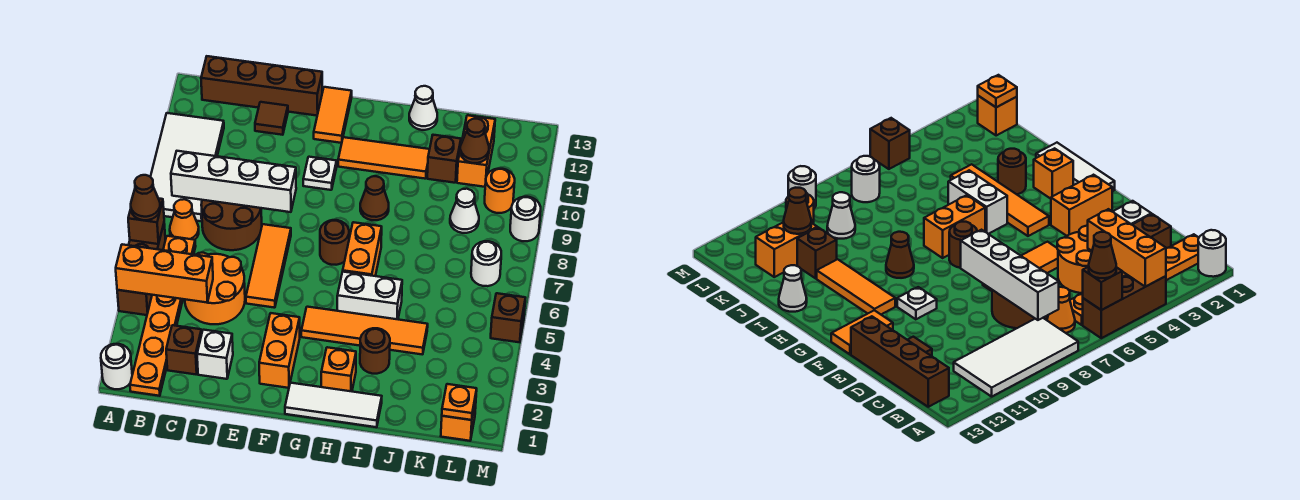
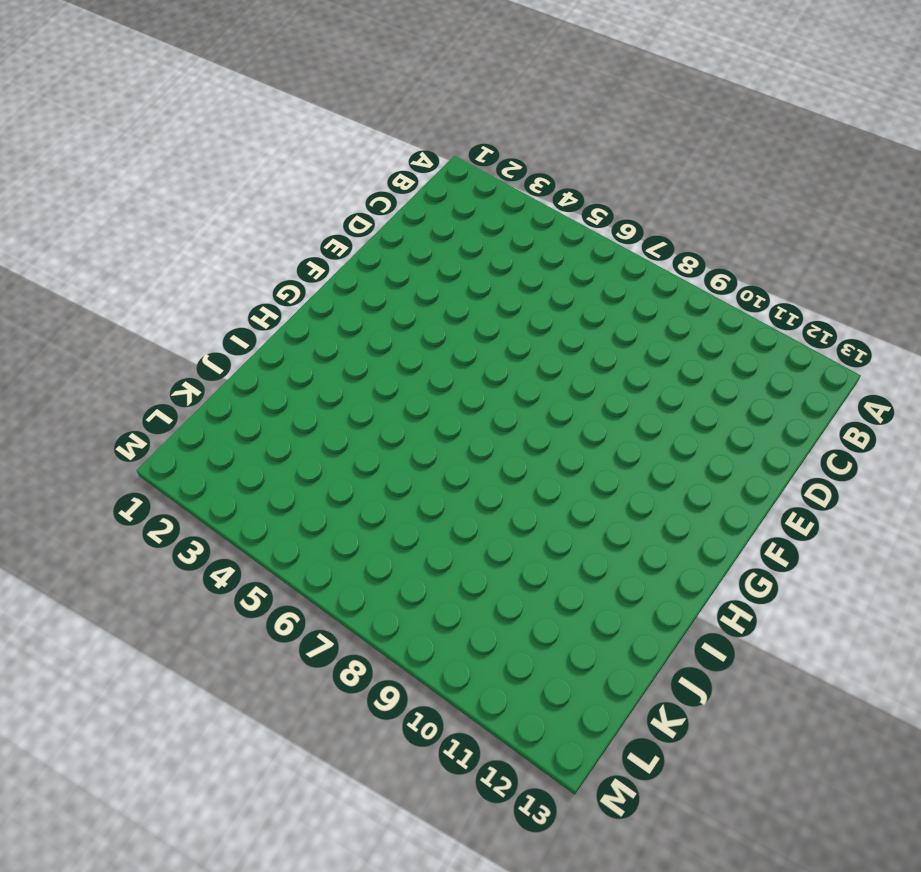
none -> white round brick A1 level 1
none -> brown brick A4:A6 level 1
none -> white tile A8:B11 level 1
none -> orange plate B1:B6 level 1

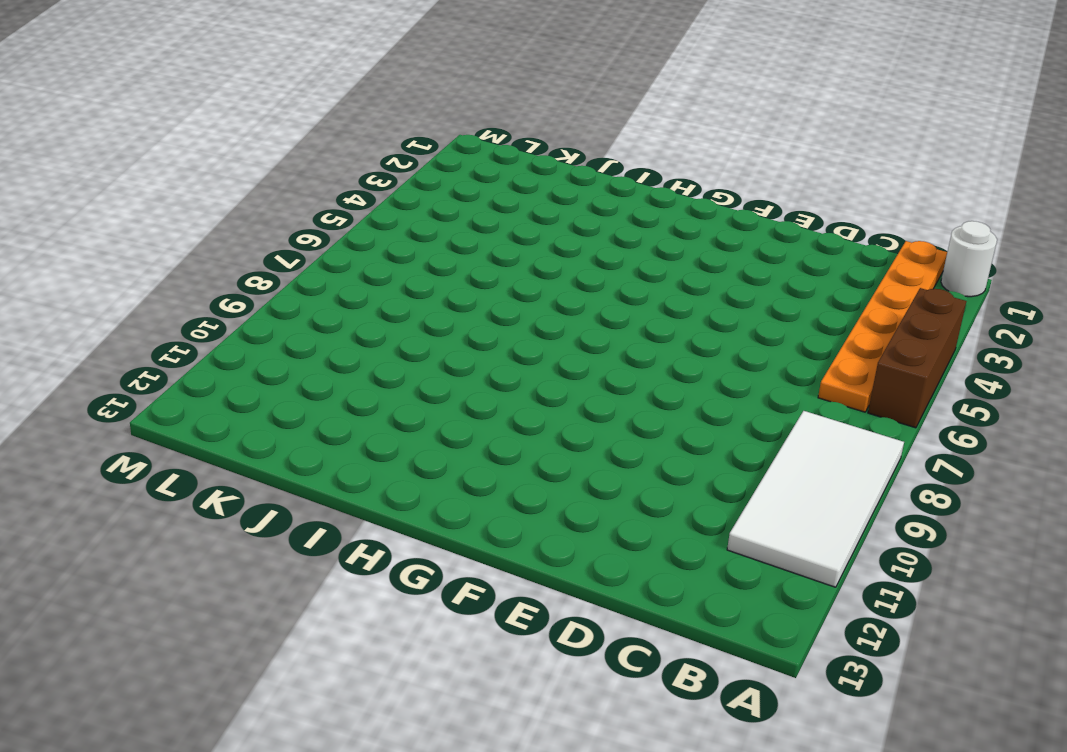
none -> orange cone B7 level 1
none -> brown brick B13:E13 level 1
none -> brown brick C2 level 1
none -> orange round brick C4:D5 level 1

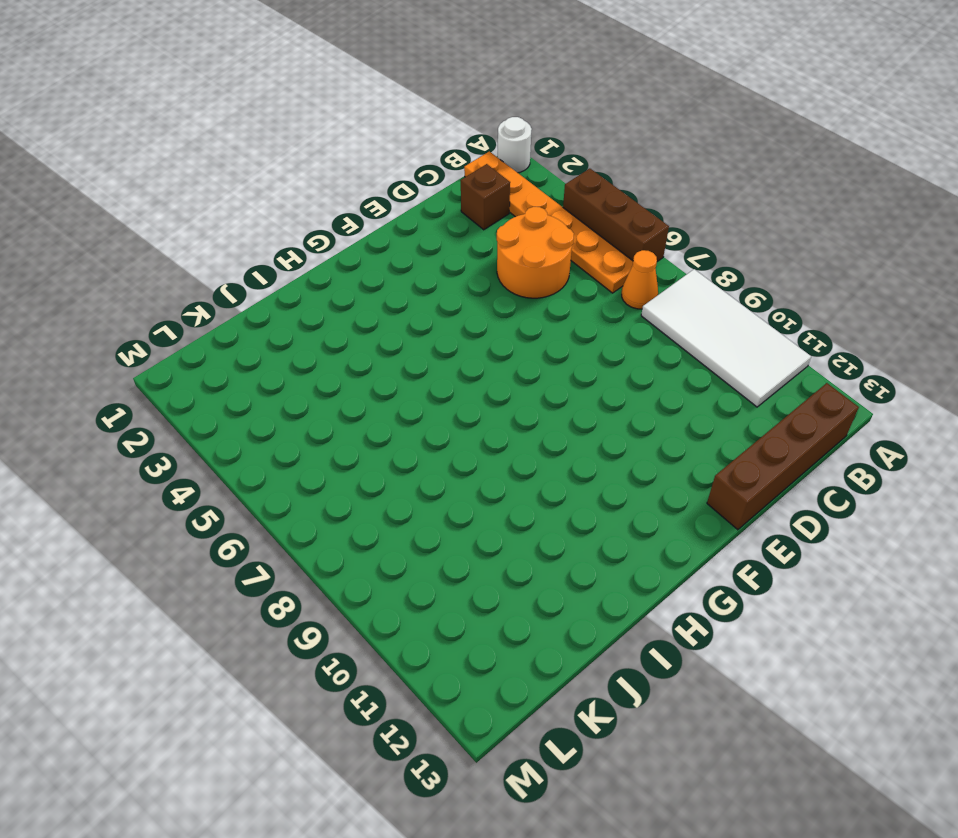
none -> brown round brick C7:D8 level 1
none -> white brick D2 level 1
none -> brown tile D12 level 1
none -> orange tile E5:E7 level 1

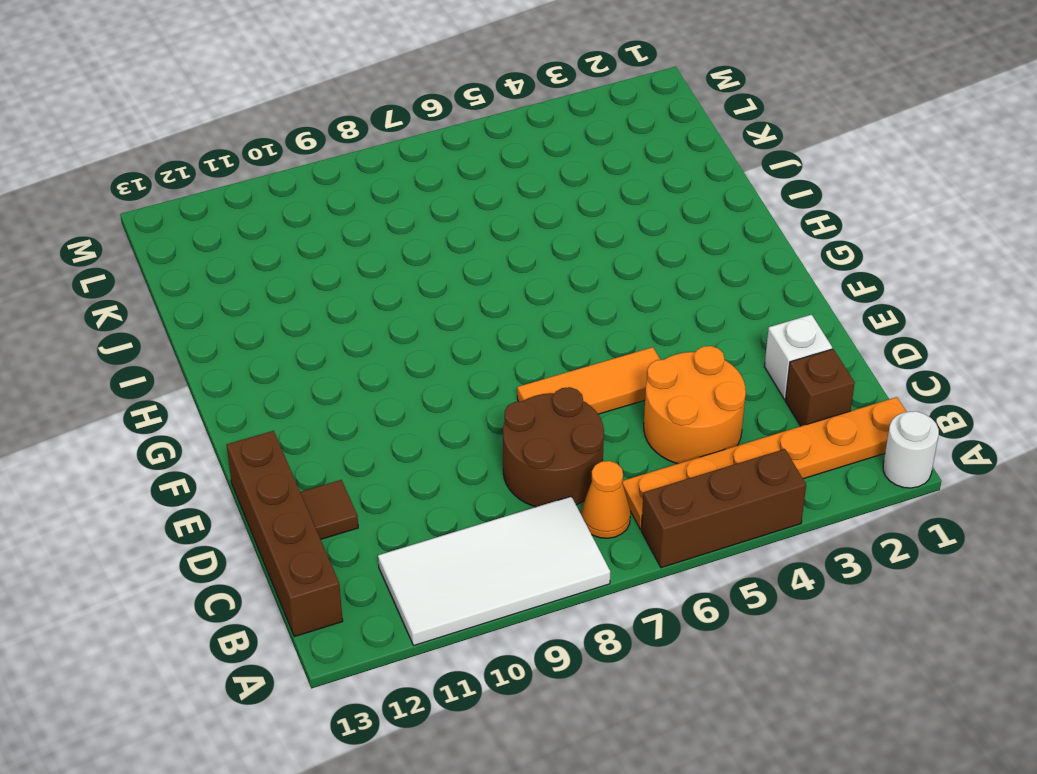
none -> orange brick F2:F3 level 1
none -> white plate F10 level 1
none -> orange tile F12:F13 level 1
none -> white tile G1:I1 level 1

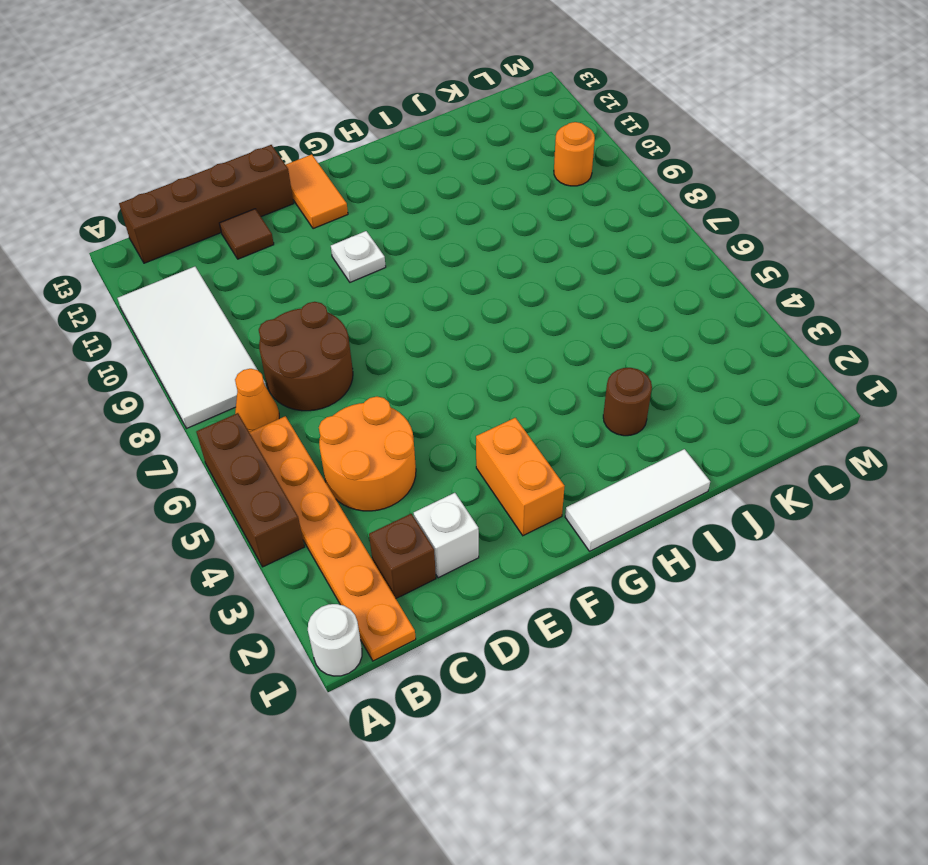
none -> orange tile E5:E7 level 1
none -> orange tile G4:J4 level 1
none -> brown round brick G7 level 1
none -> orange tile G11:I11 level 1

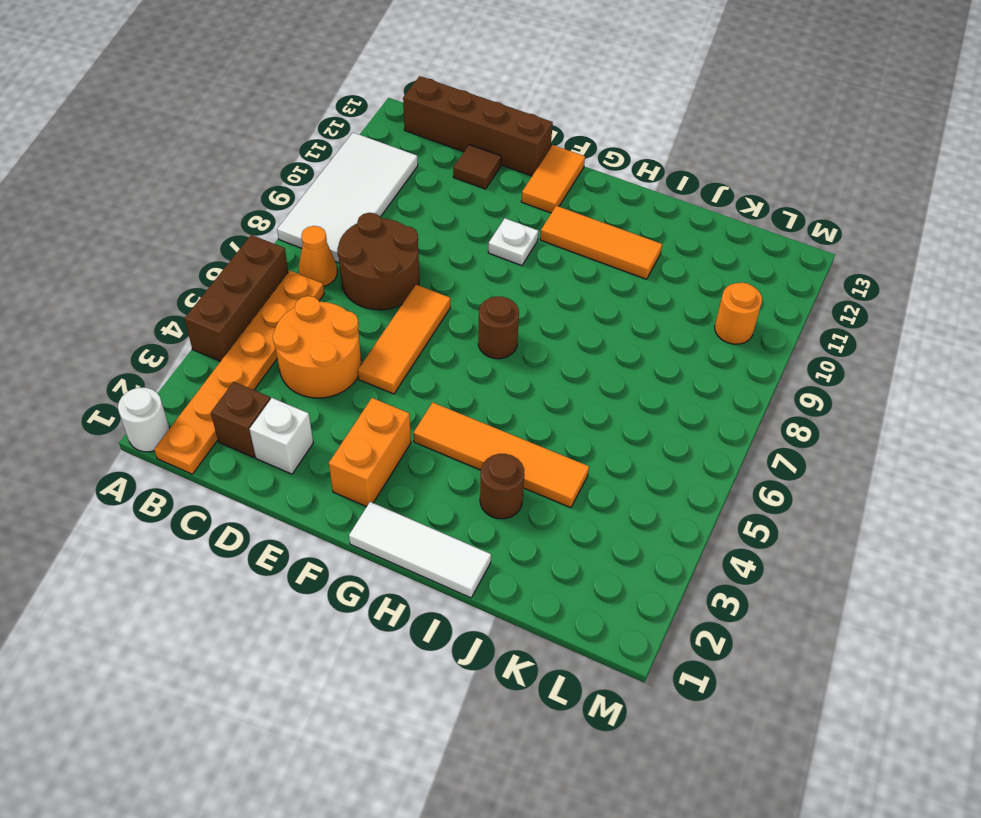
none -> orange brick H2 level 1
none -> white brick H5:I5 level 1
none -> orange brick H6:H7 level 1
none -> brown cone H9 level 1

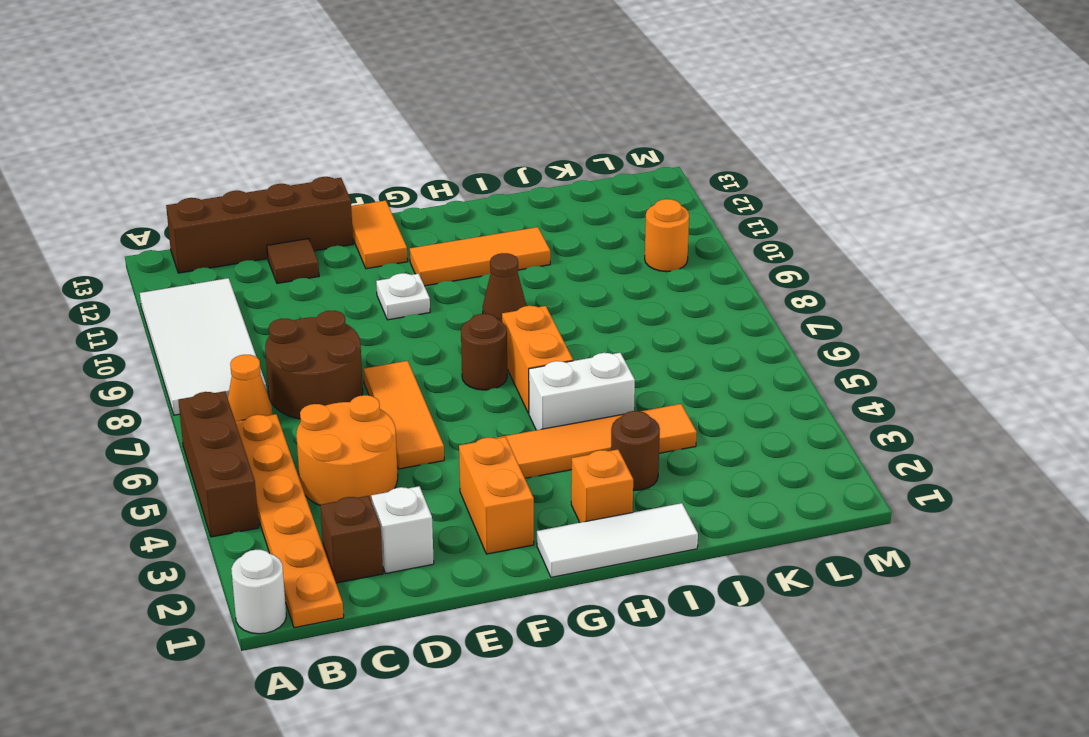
none -> white cone I13 level 1
none -> brown brick J11 level 1
none -> white cone K9 level 1
none -> orange brick K11:K12 level 1

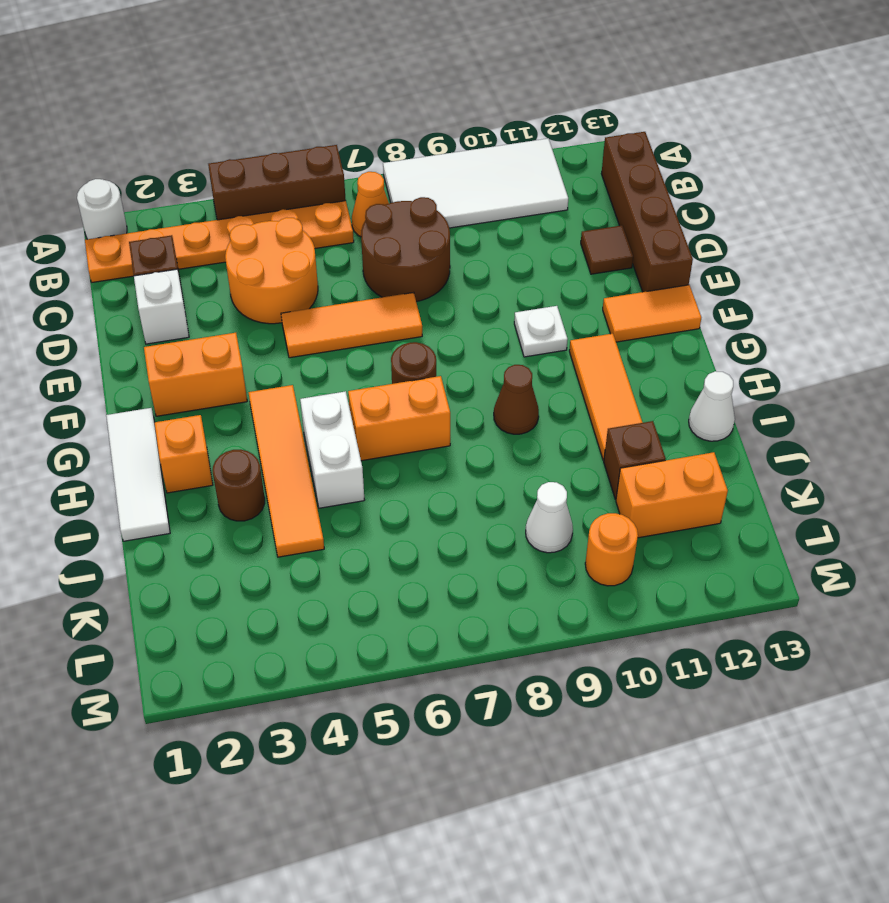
none -> orange brick L1 level 1
none -> white round brick L7 level 1
none -> brown brick M5 level 1
none -> white round brick M9 level 1

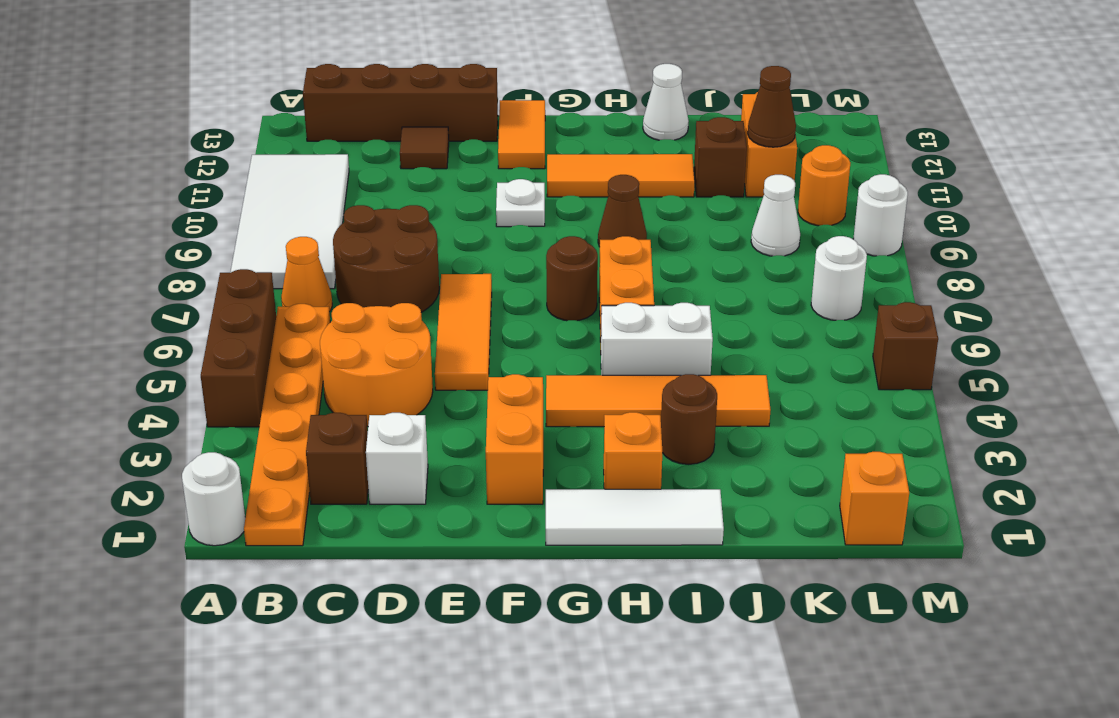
none -> orange brick A4:C4 level 2
none -> brown brick A6 level 2
none -> white brick B8:E8 level 2
none -> orange plate L1 level 2

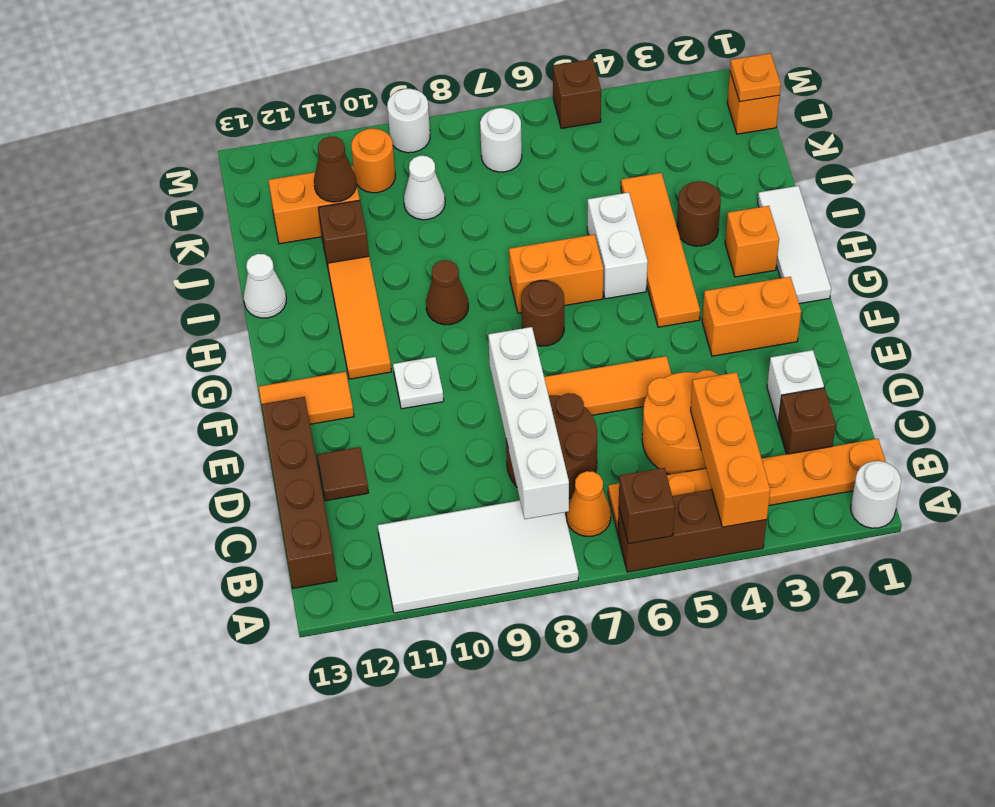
none -> brown cone A6 level 3

